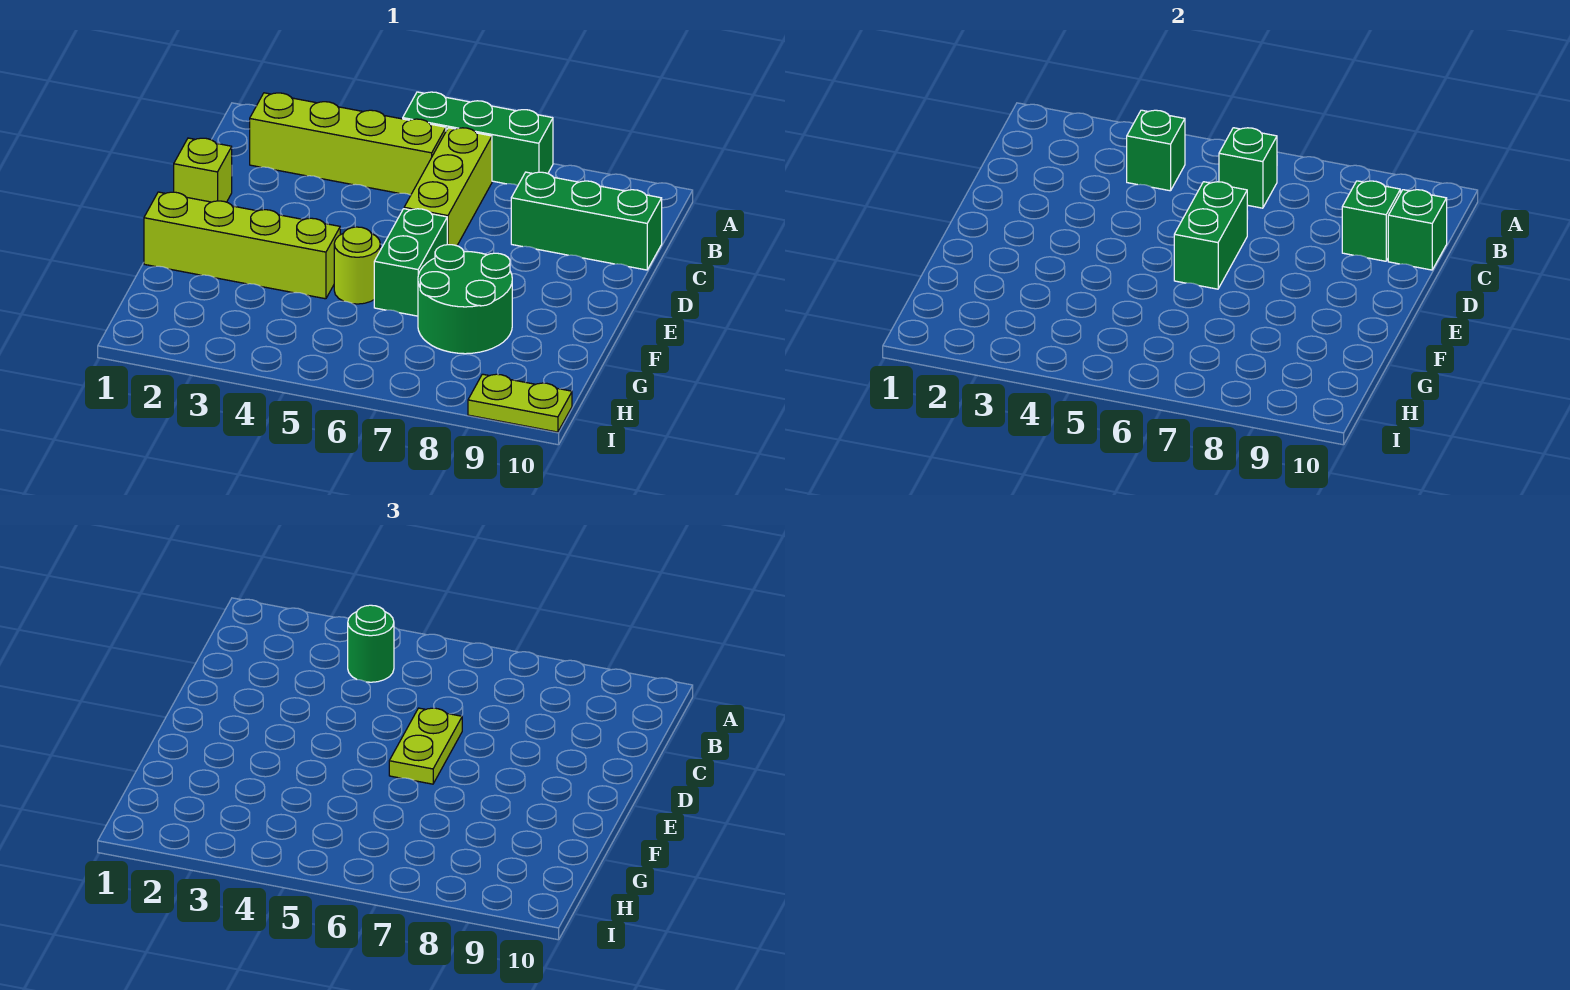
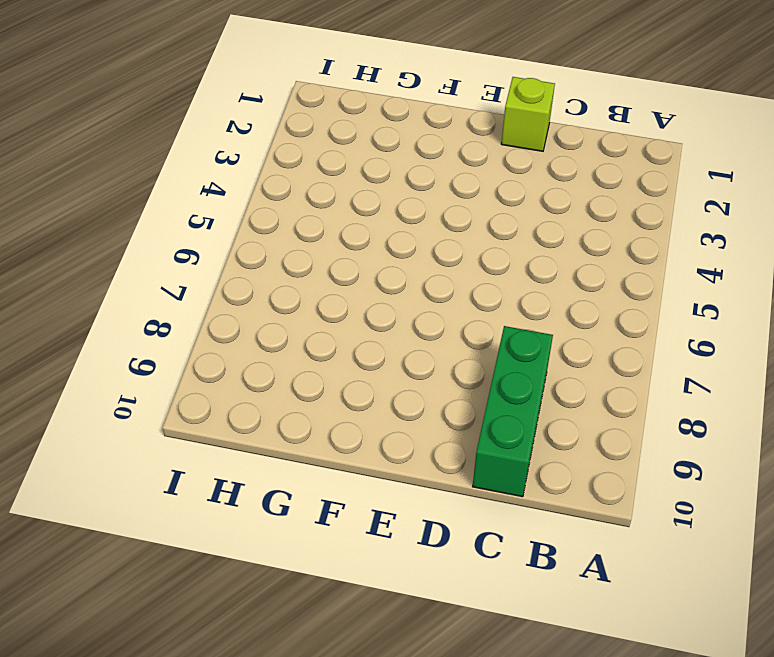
none -> green brick A5:A7 level 1
none -> lime brick B2:B5 level 1
none -> lime brick B6:D6 level 1

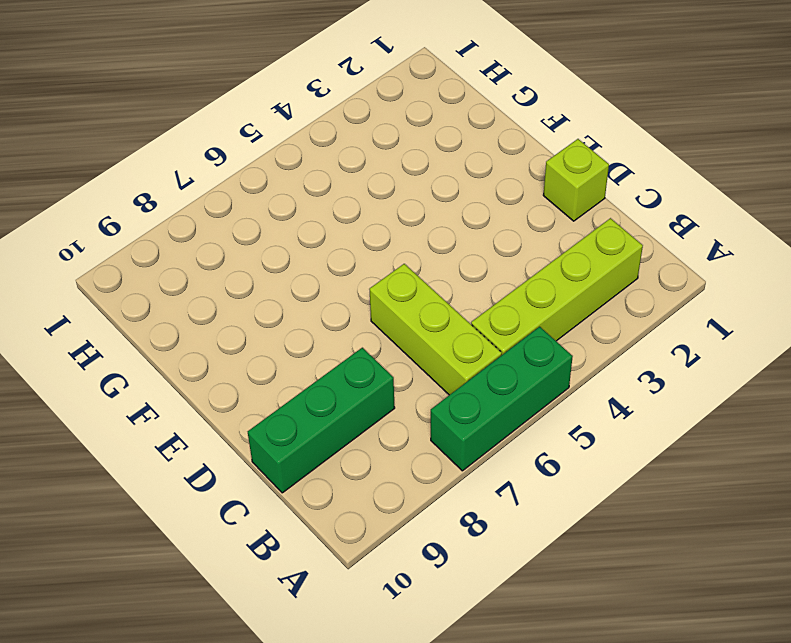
none -> green brick E6:F6 level 1
none -> lime brick F1:F4 level 1
none -> lime round brick F5 level 1

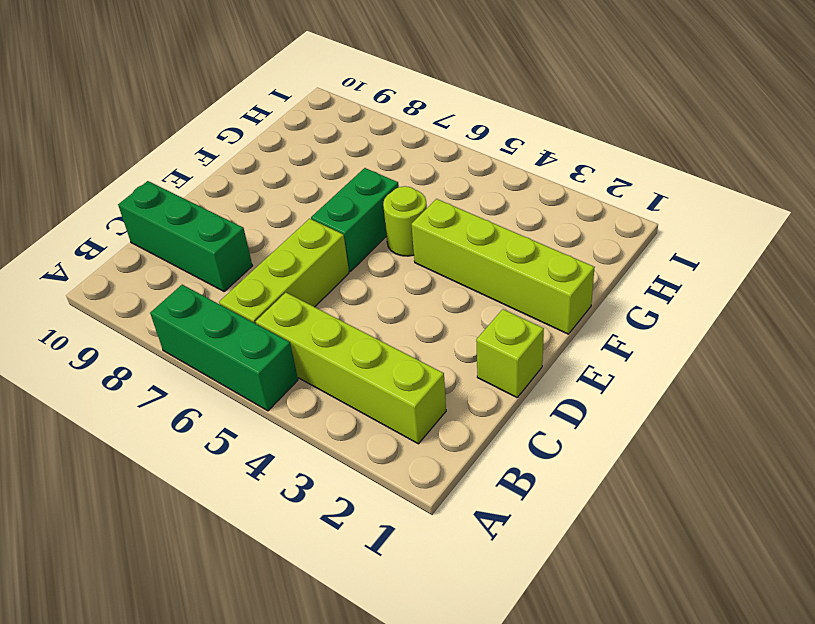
none -> green round brick F7:G8 level 1
none -> lime plate I9:I10 level 1
none -> green brick B4 level 2

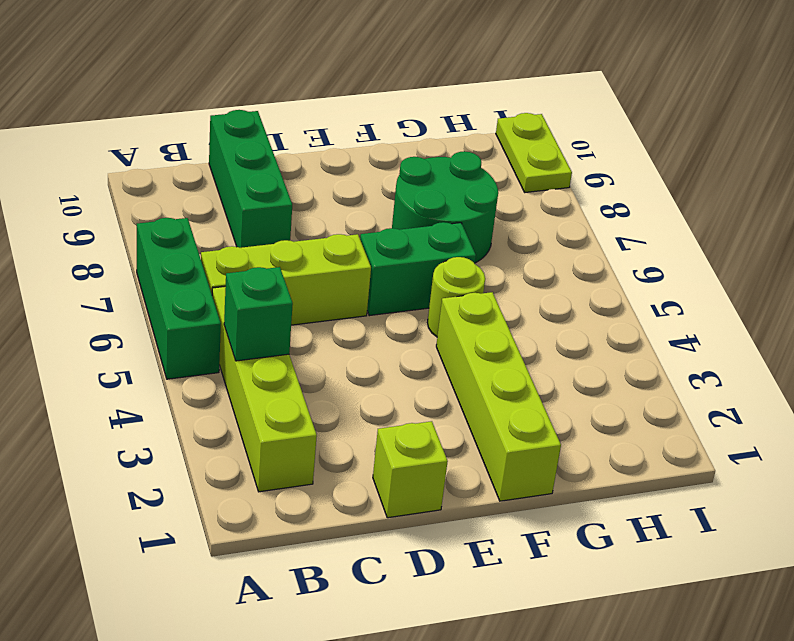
none -> green brick B6 level 2
none -> green brick C9 level 2
none -> green brick C10 level 2

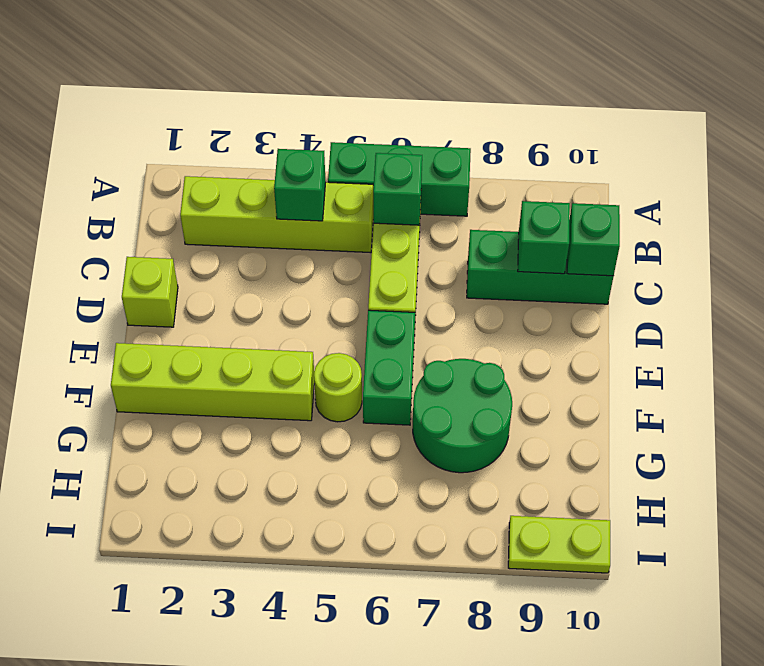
none -> green brick D6:E6 level 2
none -> green round brick B4 level 3
none -> lime plate D6:E6 level 3

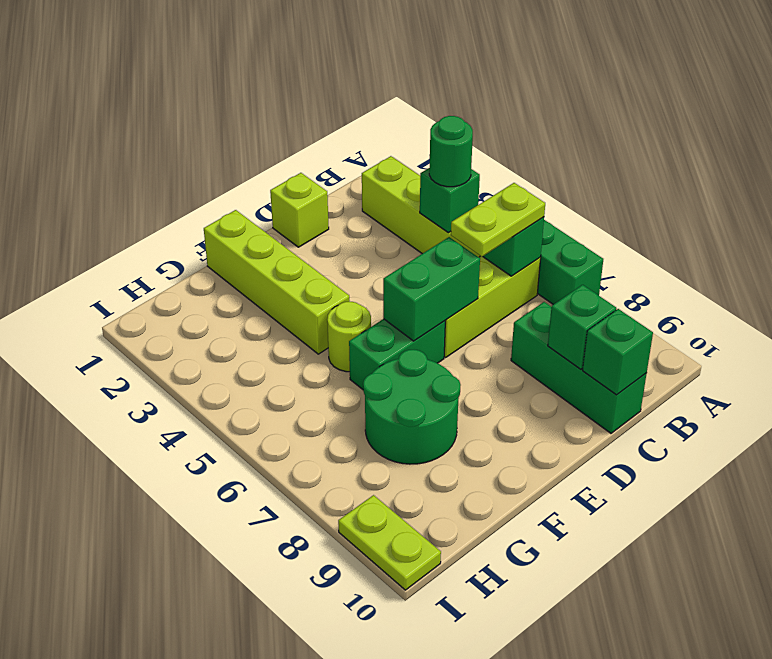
lime plate B6:C6 level 3 -> lime plate D6:E6 level 3

